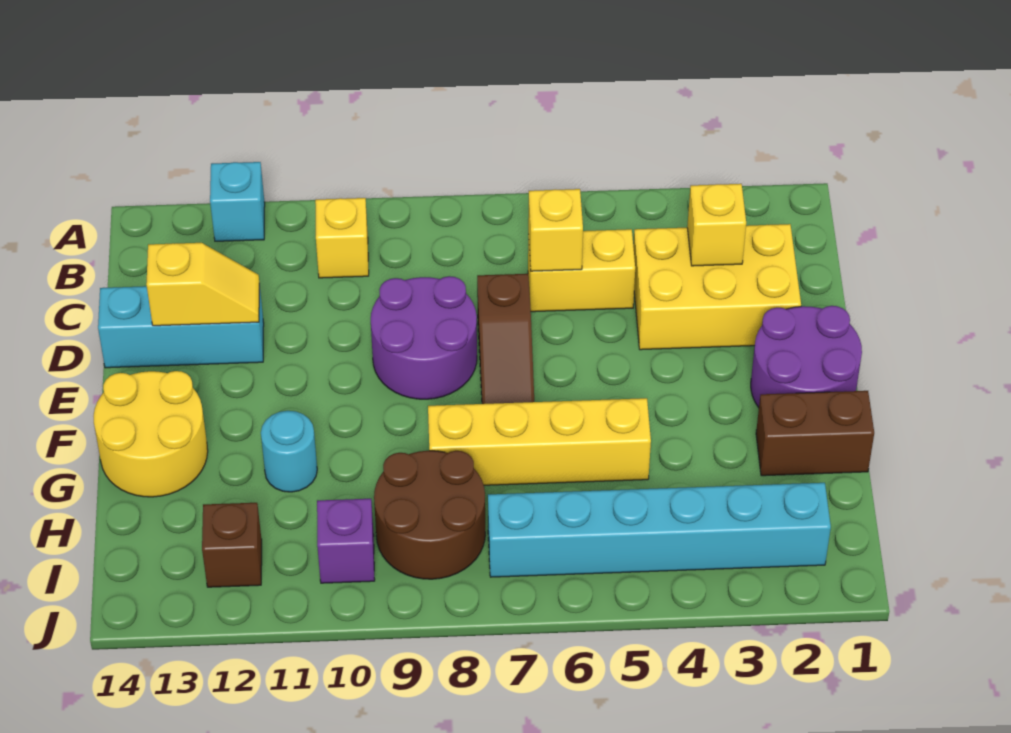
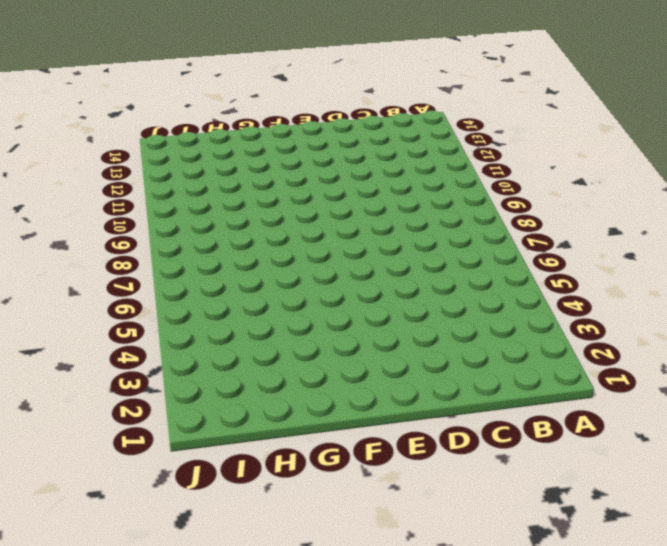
none -> cyan brick A12 level 1
none -> yellow brick B10 level 1
none -> yellow brick C2:D4 level 1

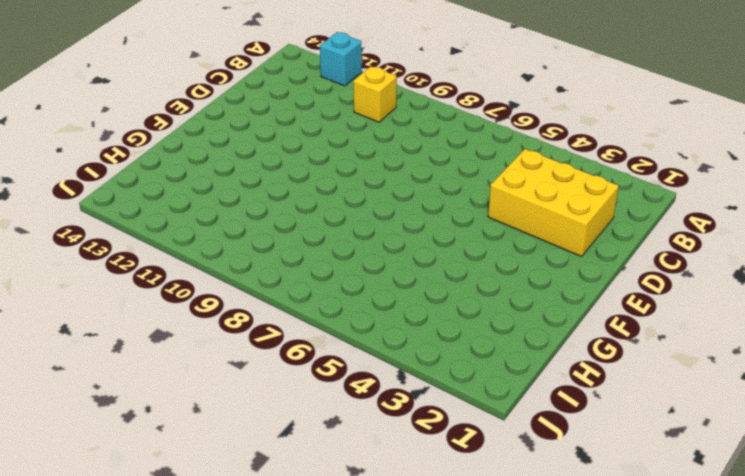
none -> yellow brick C5:C6 level 1
none -> brown slope D7:F7 level 1 top D
none -> purple round brick D8:E9 level 1

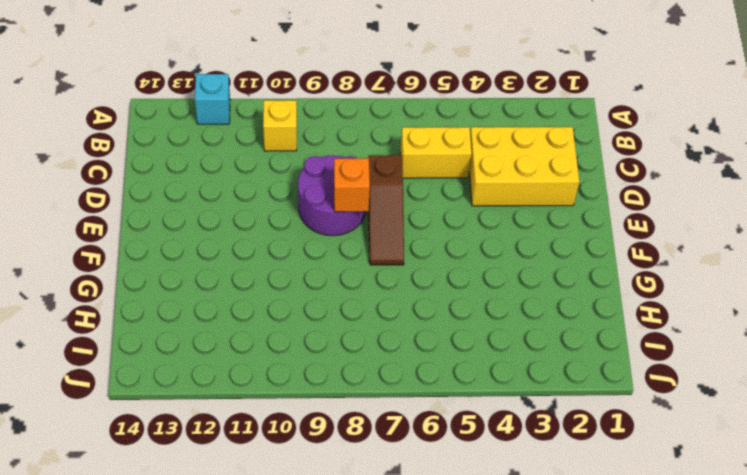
orange brick E8 level 2 -> none
none -> cyan brick D12:D14 level 1
none -> purple round brick E1:F2 level 1
none -> yellow round brick F13:G14 level 1

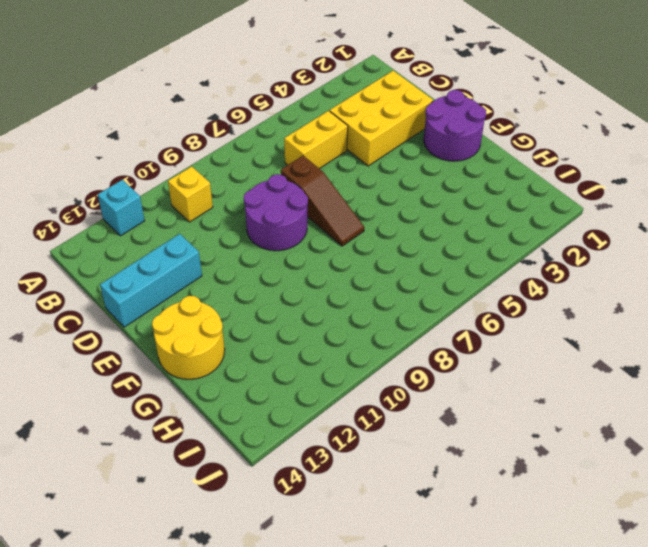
none -> brown brick G1:G2 level 1
none -> yellow brick G5:G8 level 1
none -> cyan round brick G11 level 1

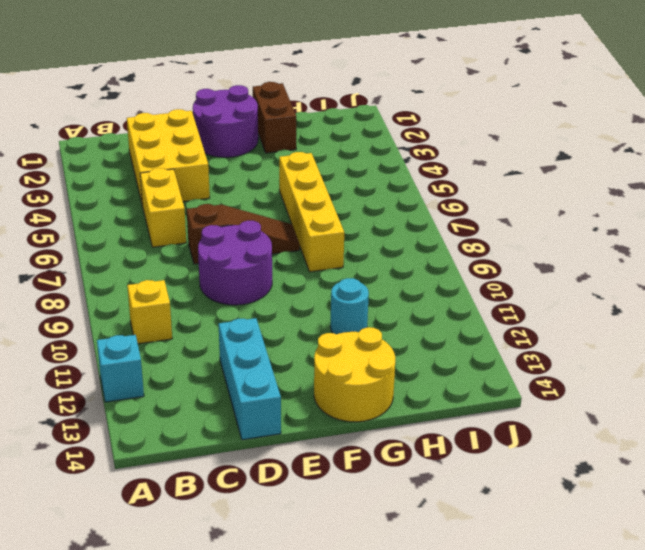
none -> brown round brick H8:I9 level 1
none -> cyan brick I2:I7 level 1
none -> purple brick I10 level 1

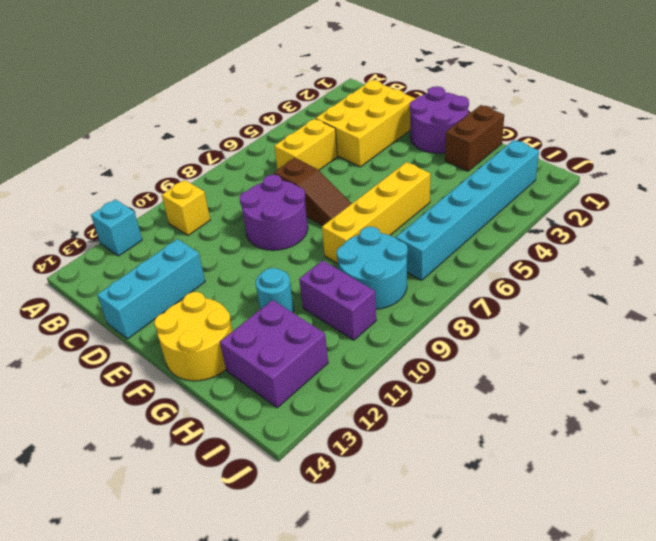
cyan round brick H8:I9 level 1 -> brown round brick H8:I9 level 1
purple brick H10:I10 level 1 -> purple brick I10 level 1
purple brick H12:I13 level 1 -> brown brick I12 level 1
none -> yellow brick C3 level 2
none -> yellow brick C6 level 2
none -> yellow slope D12:D13 level 2 top 13

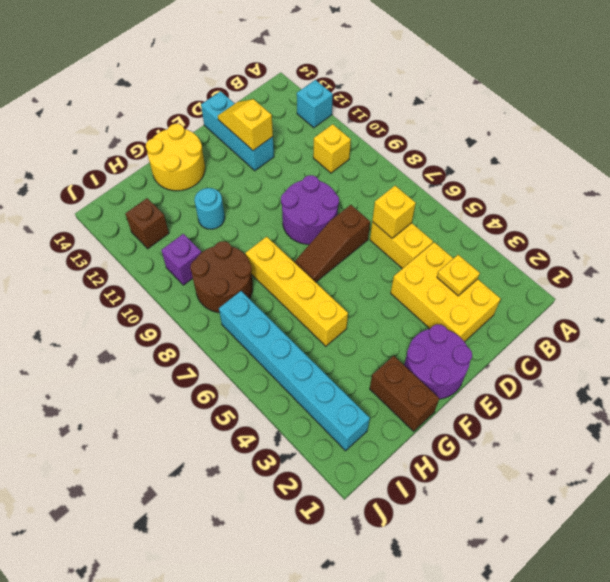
yellow plate C3 level 2 -> yellow brick C3 level 2
yellow slope D12:D13 level 2 top 12 -> yellow slope D12:D13 level 2 top 13

